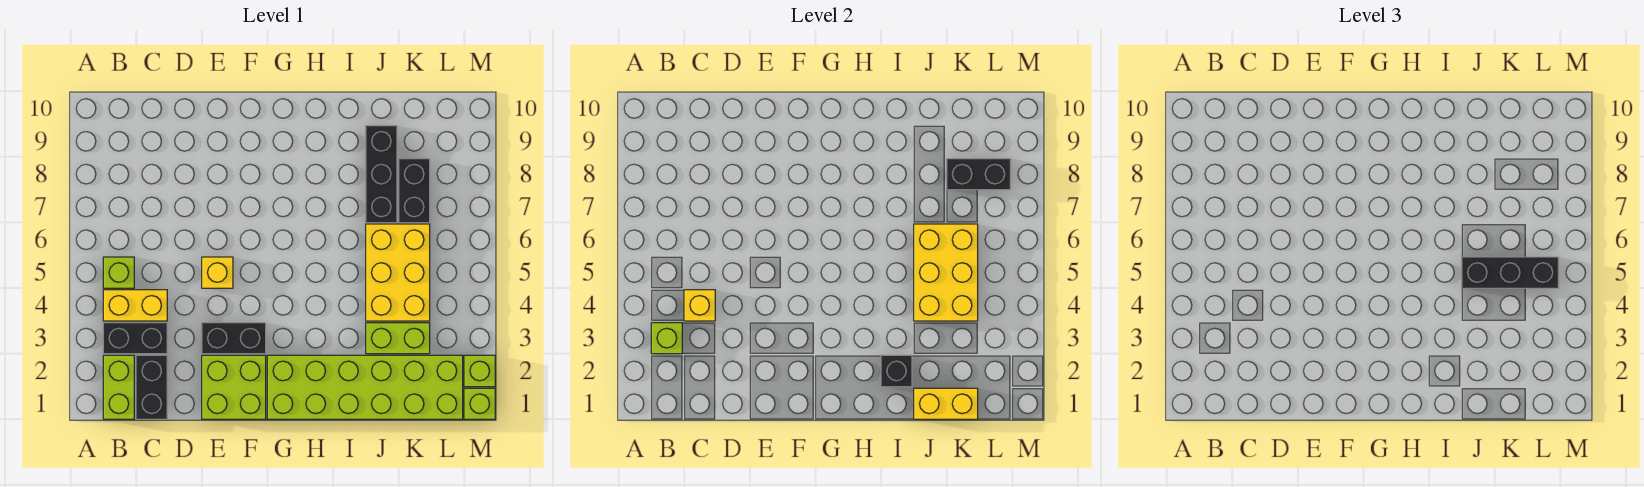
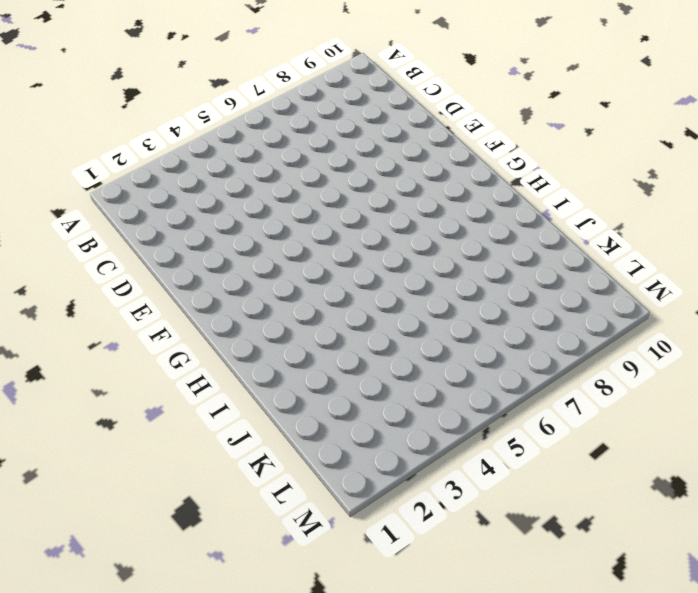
none -> lime brick B1:B2 level 1
none -> black brick B3:C3 level 1
none -> yellow brick B4:C4 level 1

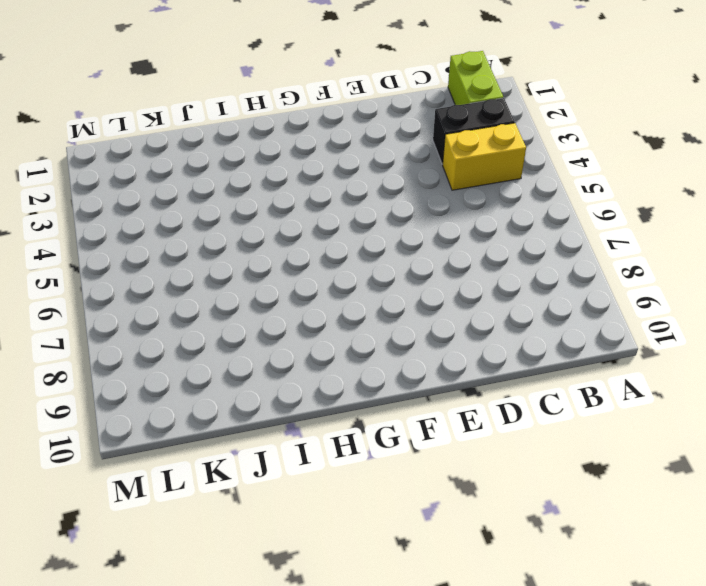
none -> lime brick B5 level 1
none -> black brick C1:C2 level 1
none -> lime brick E1:F2 level 1

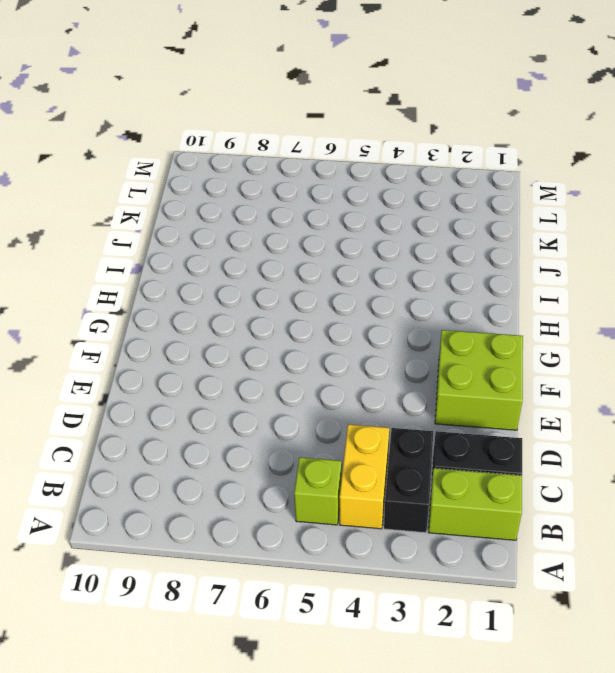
none -> black brick E3:F3 level 1
none -> yellow brick E5 level 1
none -> lime brick G1:L2 level 1

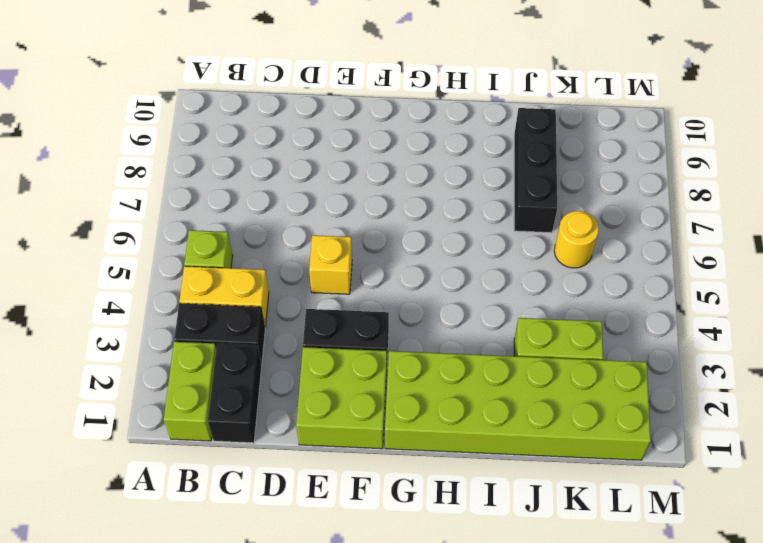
yellow round brick K6 level 1 -> yellow brick J4:K6 level 1
none -> black brick K7:K8 level 1
none -> lime brick M1 level 1
none -> lime brick M2 level 1

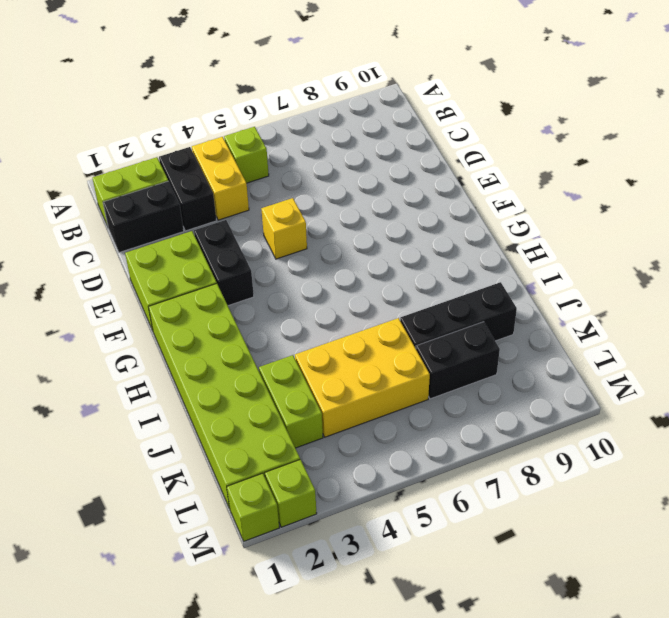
none -> lime brick B3 level 2
none -> yellow brick C4 level 2
none -> black brick I2 level 2

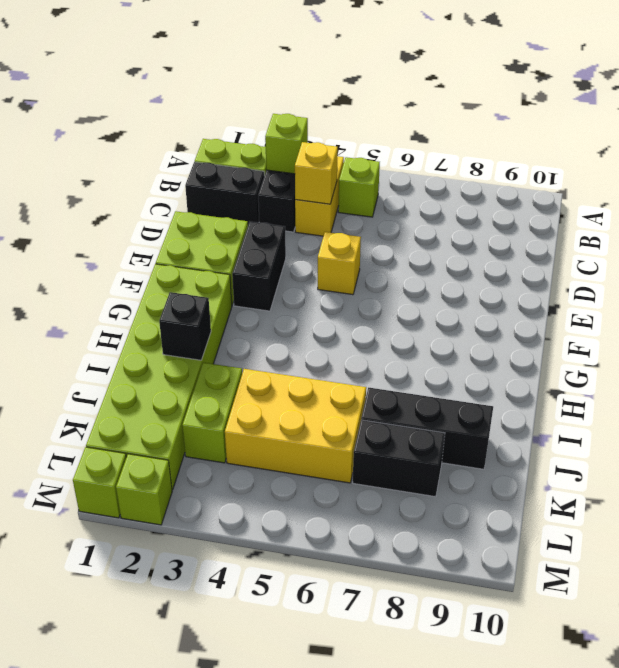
none -> yellow brick J1:K1 level 2
none -> yellow brick J4:K6 level 2
none -> black brick K8:L8 level 2

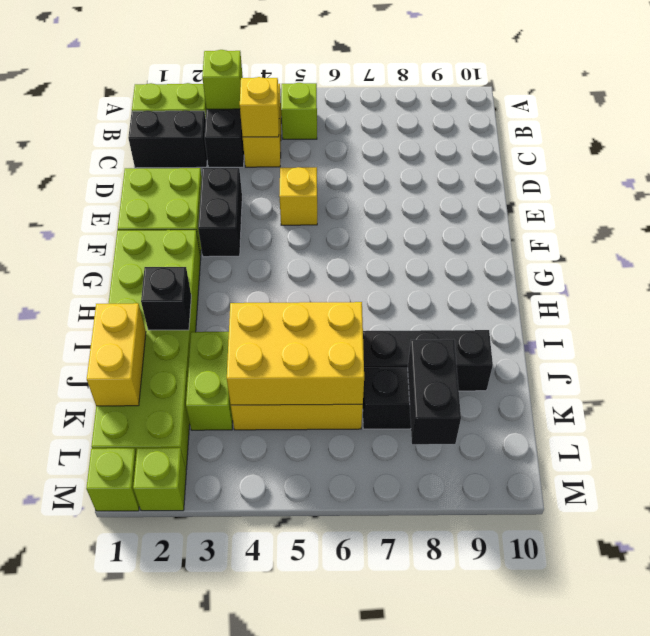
none -> black brick J5:L5 level 3

